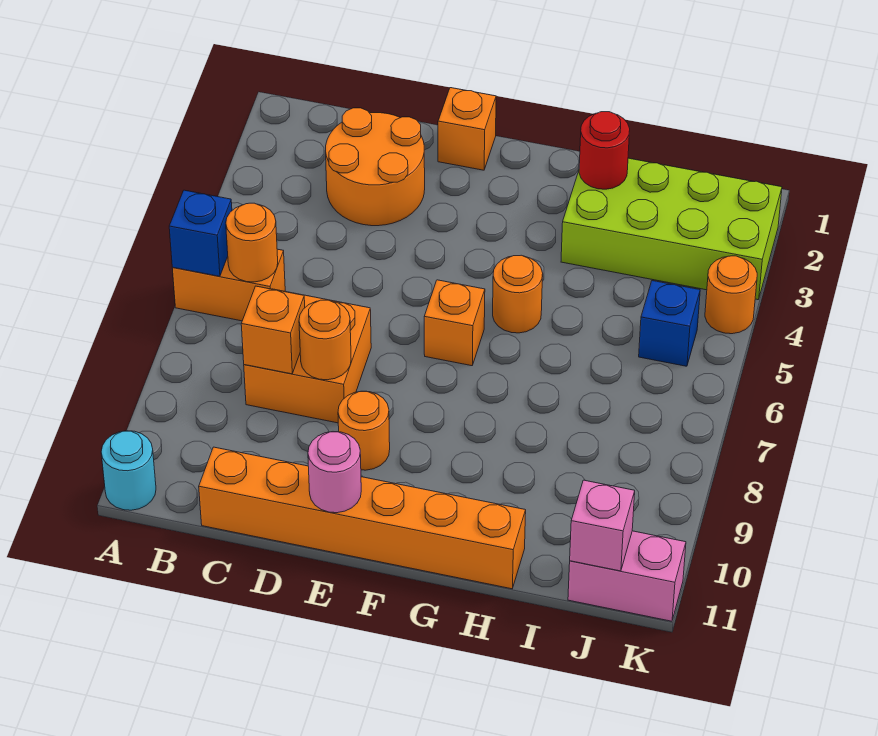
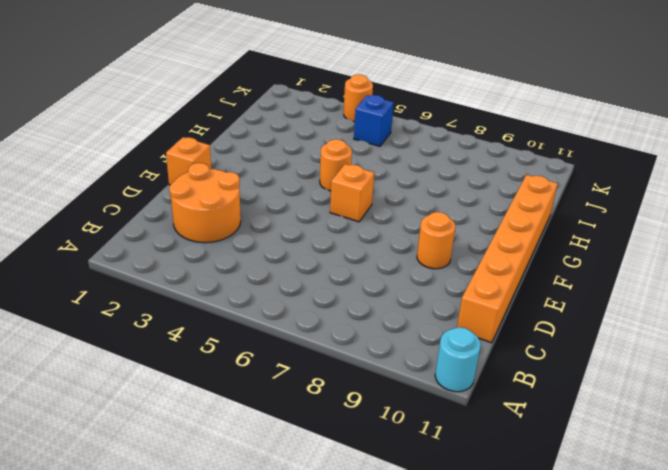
none -> orange brick A6:B6 level 1
none -> orange brick C7:D8 level 1
none -> lime brick H2:K3 level 1

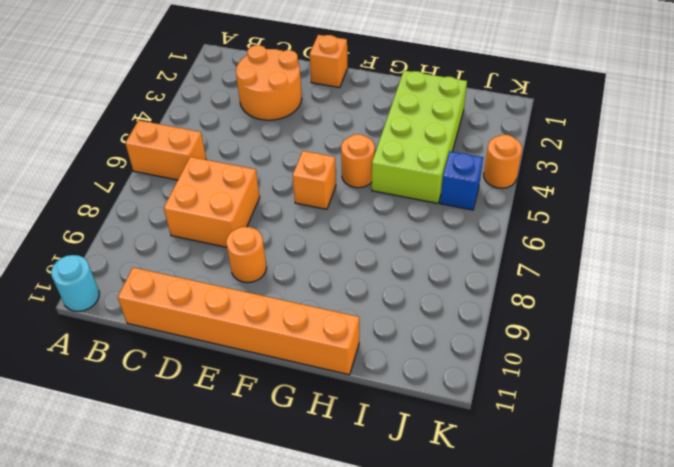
lime brick H2:I5 level 1 -> lime brick H2:K3 level 1
none -> pink brick J11:K11 level 1
none -> blue brick A6 level 2
none -> orange round brick B6 level 2

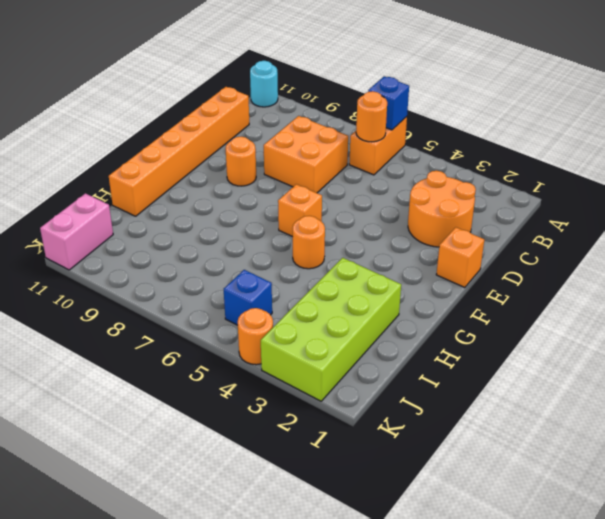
none -> orange brick C8 level 2
none -> orange round brick D8 level 2
none -> pink round brick E11 level 2

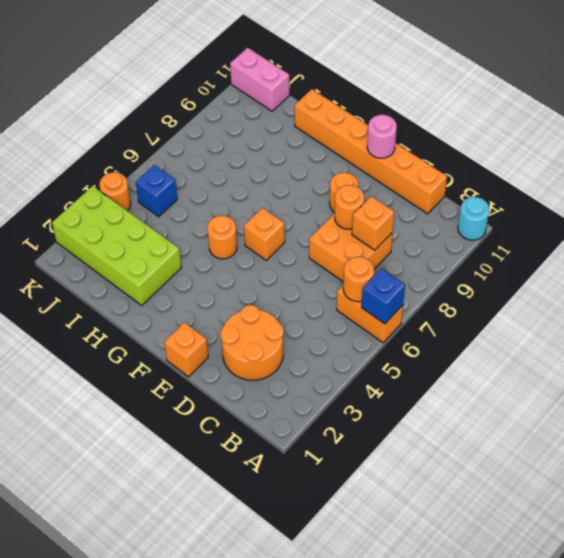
none -> red round brick H2 level 2
none -> pink brick J11 level 2

